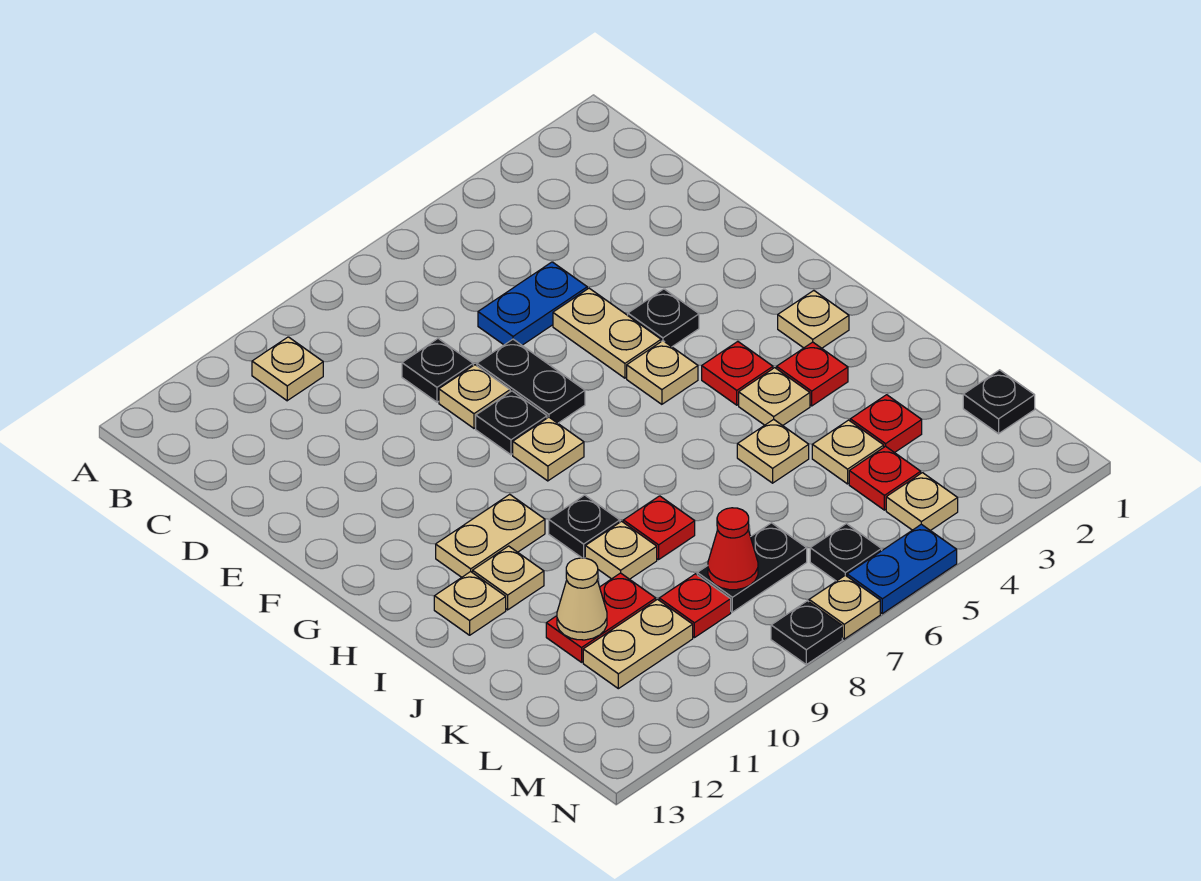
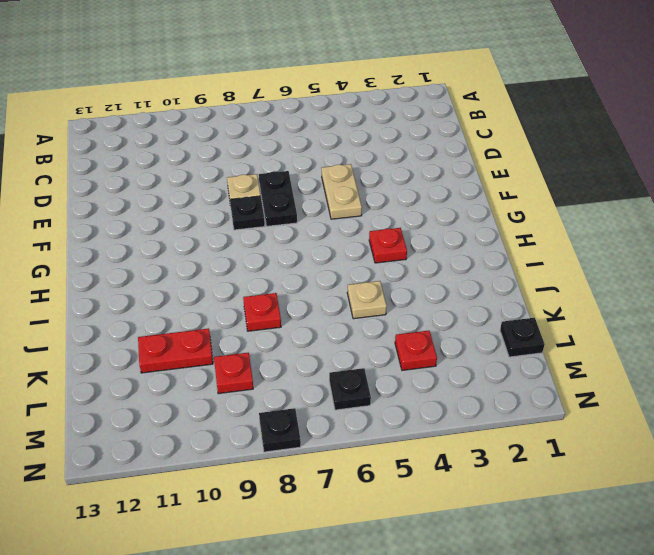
none -> tan plate B10 level 1
none -> blue plate D5:D6 level 1
none -> black plate D8 level 1
none -> black plate F4 level 1

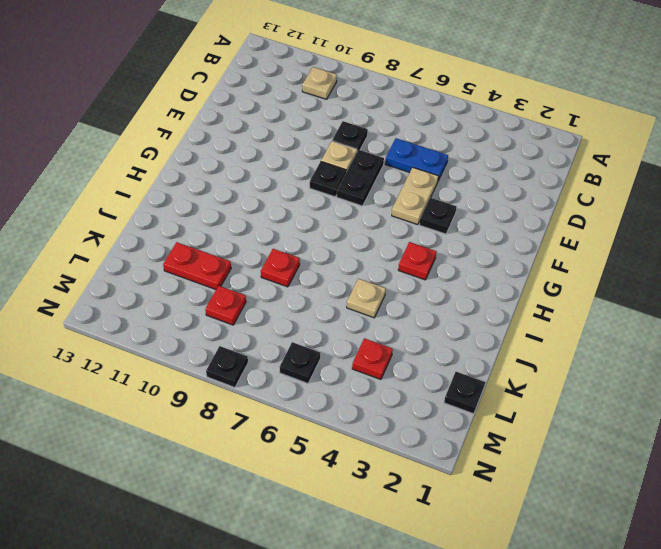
none -> tan plate G5 level 1
none -> tan plate G8 level 1
none -> tan plate H2 level 1
none -> tan plate H10:H11 level 1

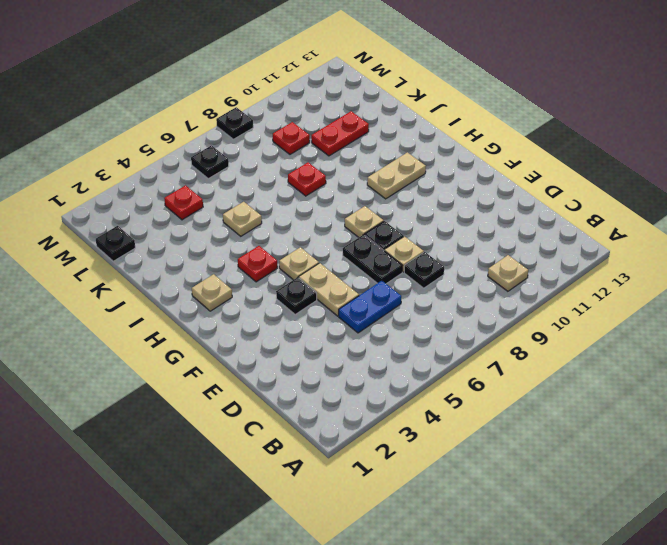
none -> red plate I3 level 1
none -> tan plate I4 level 1
none -> black plate I9 level 1
none -> tan plate I11 level 1

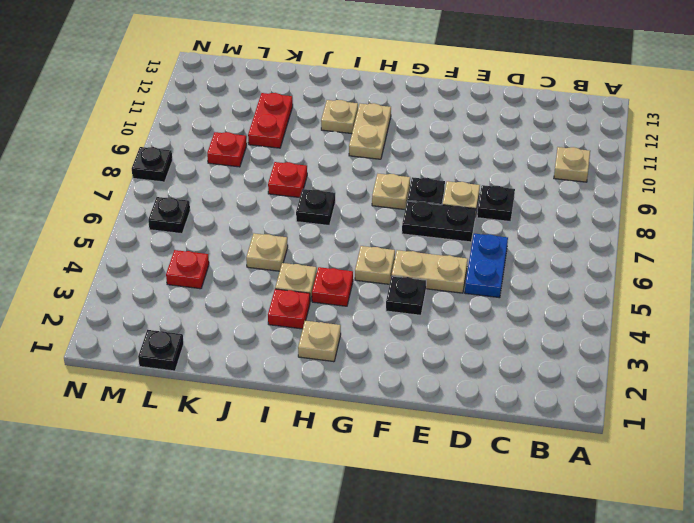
black plate I7 level 1 -> black plate I9 level 1
none -> tan plate I12 level 1
none -> tan plate J9 level 1
none -> red plate K3 level 1
none -> tan plate K4 level 1

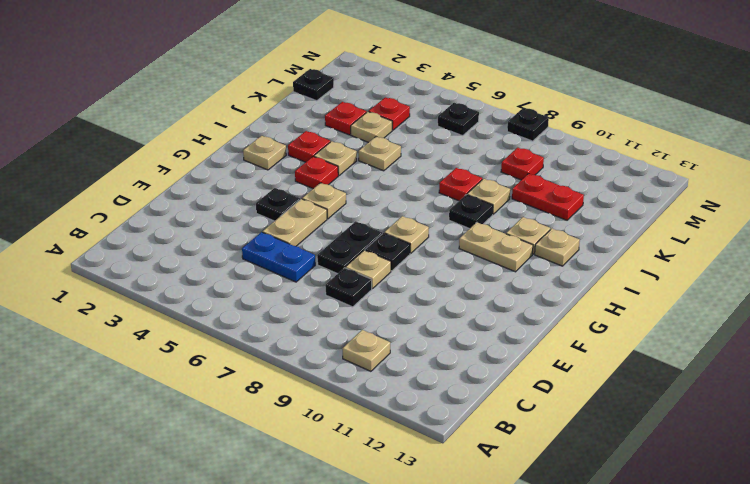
none -> black plate L7:L8 level 1
none -> tan plate L10:L11 level 1
none -> tan plate M4 level 1
none -> blue plate N5:N6 level 1

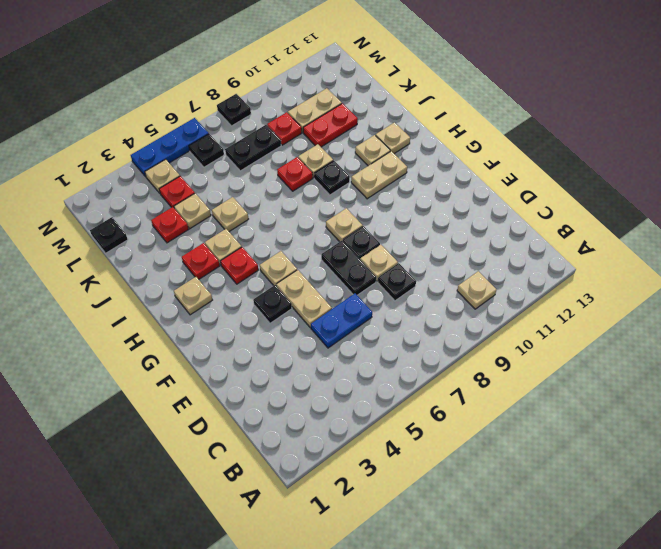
blue plate N4:N6 level 1 -> blue plate N5:N6 level 1
none -> tan plate N7 level 1
none -> tan cone K11 level 2
none -> red cone L8 level 2

